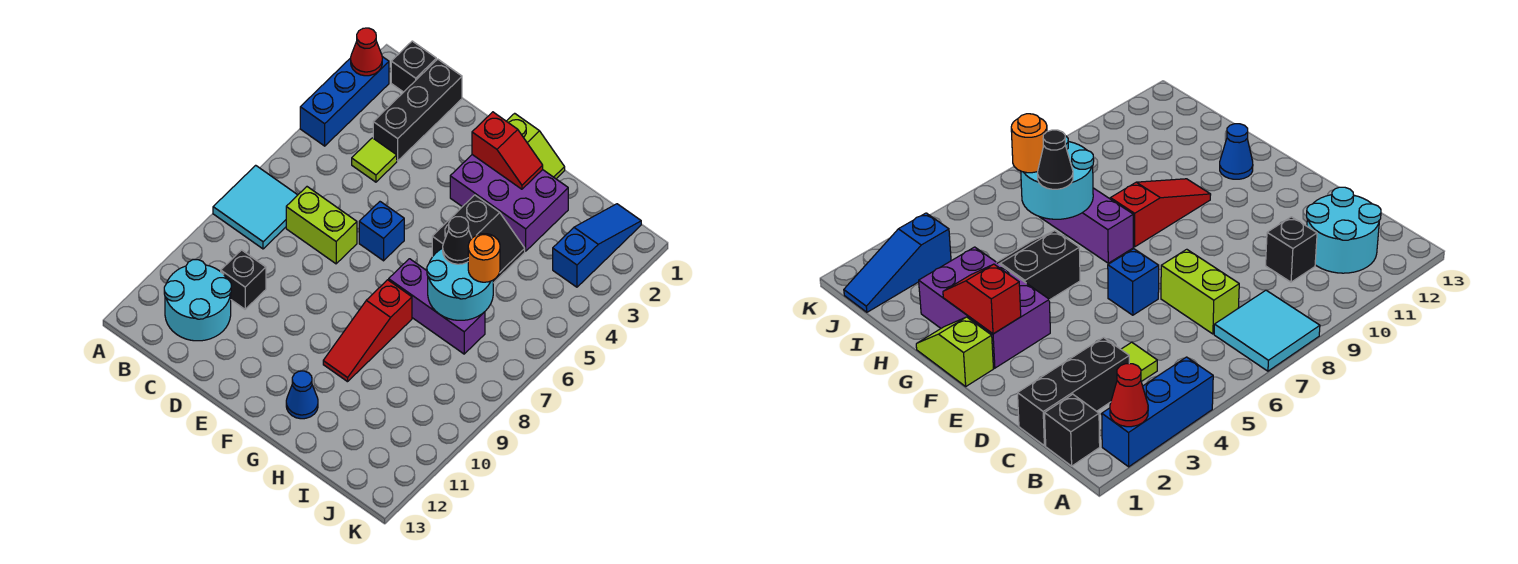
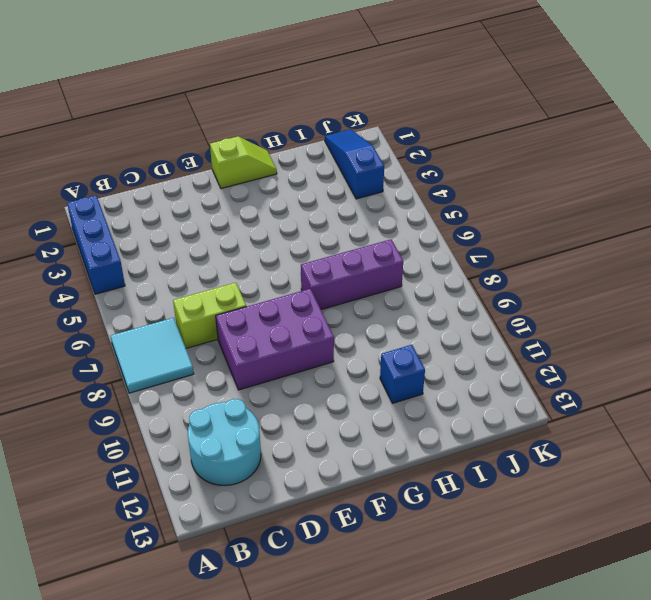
purple brick D8:F9 level 1 -> purple brick F2:H3 level 1
blue brick H11 level 1 -> blue brick E6 level 1
none -> black brick B1 level 1
none -> black brick C1:C3 level 1
none -> lime tile C4 level 1

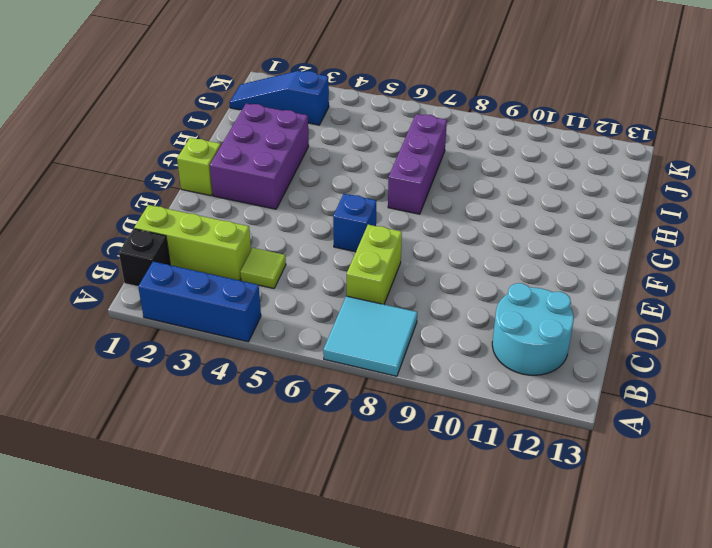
lime brick C1:C3 level 1 -> black brick C1:C3 level 1
none -> black brick C10 level 1
none -> black slope G4:H5 level 1 top G
none -> red slope G8:G10 level 1 top 8

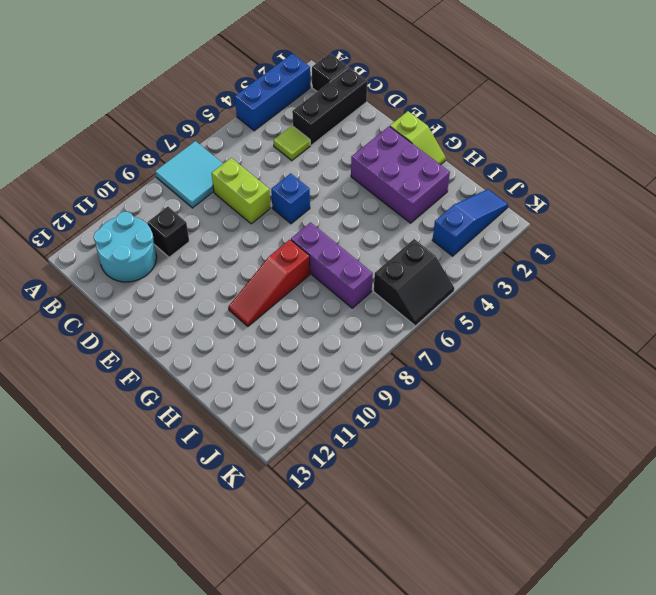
black slope J5:K6 level 1 top J -> black slope G4:H5 level 1 top G
none -> blue cone G12 level 1
none -> red cone A2 level 2
none -> red slope F2:G2 level 2 top F

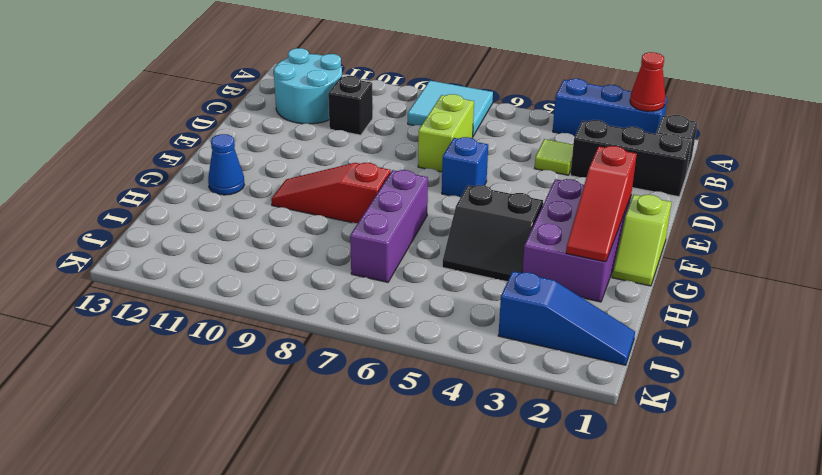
red slope F2:H2 level 2 top F -> red slope F2:G2 level 2 top F
none -> cyan round brick H6:I7 level 2
none -> black cone H6 level 3
none -> orange round brick I6 level 3

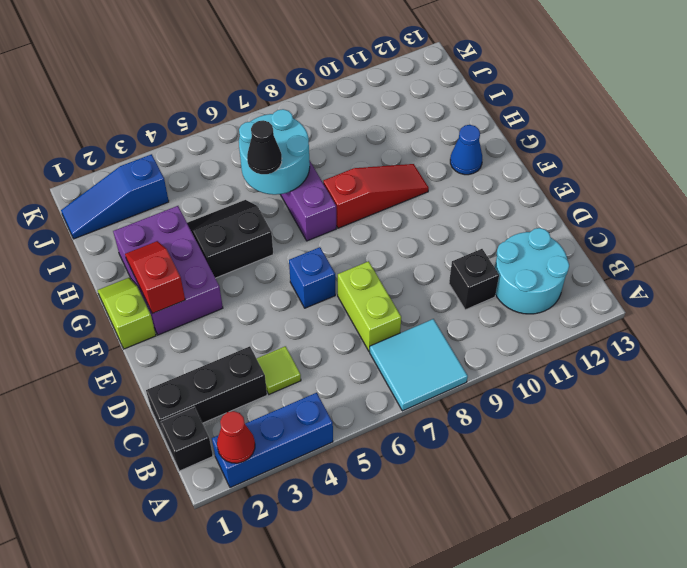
none -> orange round brick I6 level 3

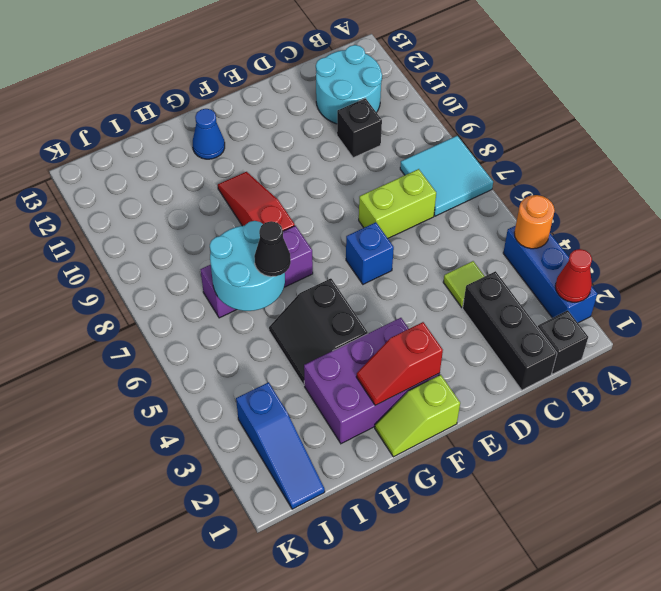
orange round brick A4 level 2 -> orange round brick I6 level 3

